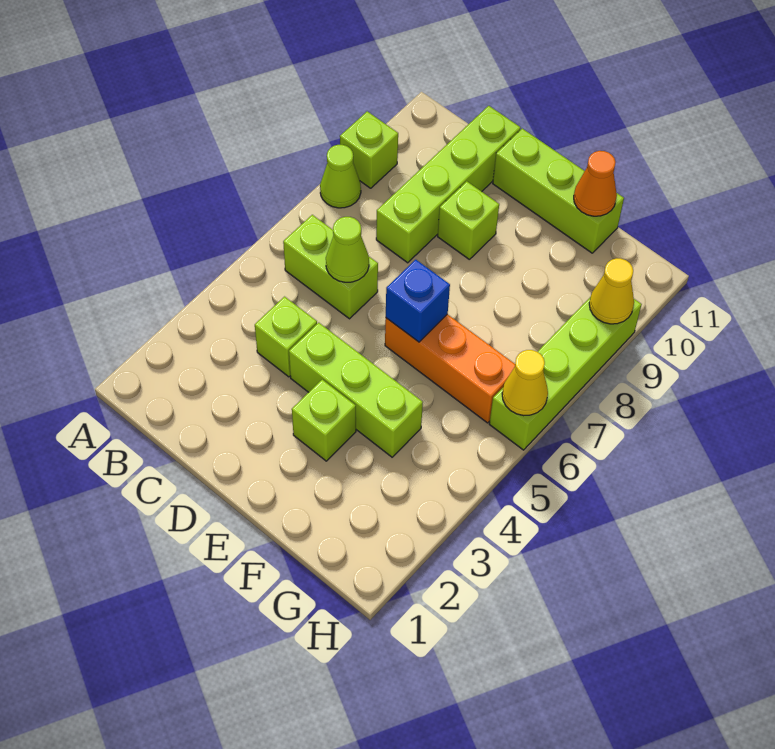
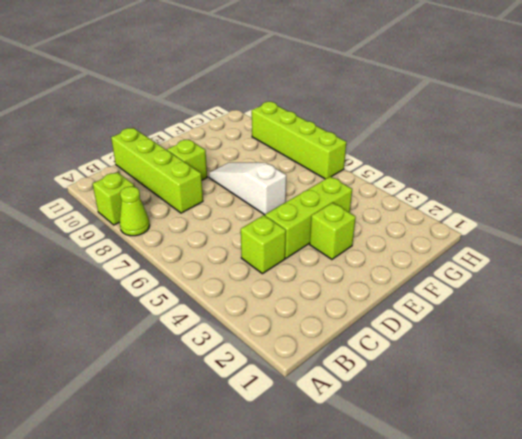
white slope E6:E8 level 1 top 6 -> orange brick E6:G6 level 1
none -> lime brick B6:C6 level 1
none -> lime brick D11:F11 level 1
none -> lime cone C6 level 2

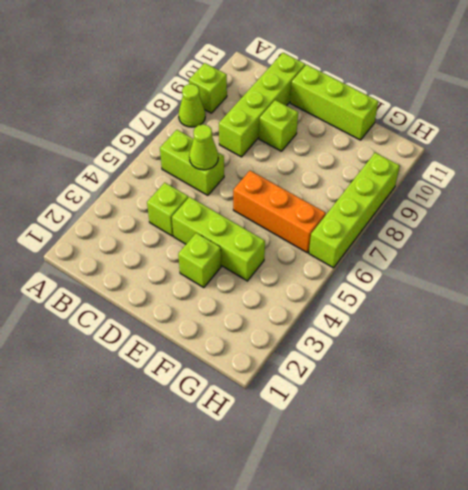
none -> blue brick E6 level 2
none -> orange cone F11 level 2
none -> yellow cone H6 level 2

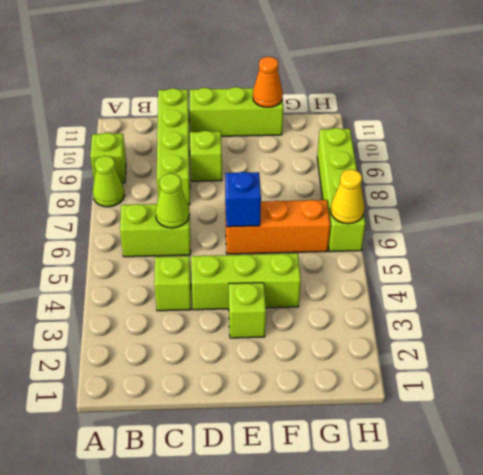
none -> yellow cone H9 level 2

